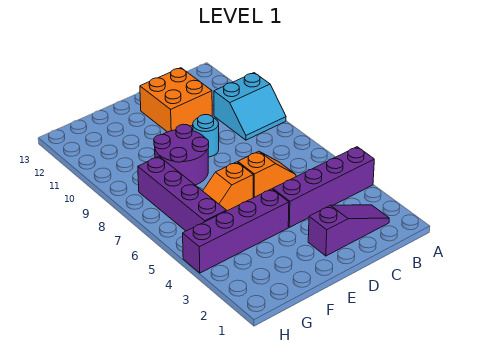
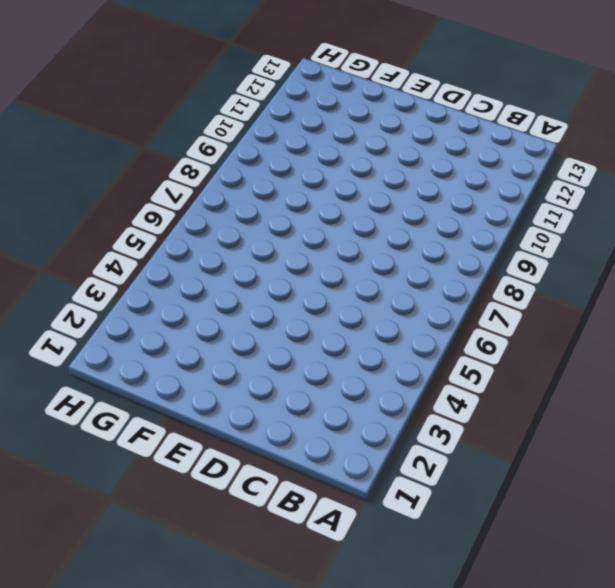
none -> purple brick A4:D4 level 1
none -> cyan slope A9:B10 level 1 top 10

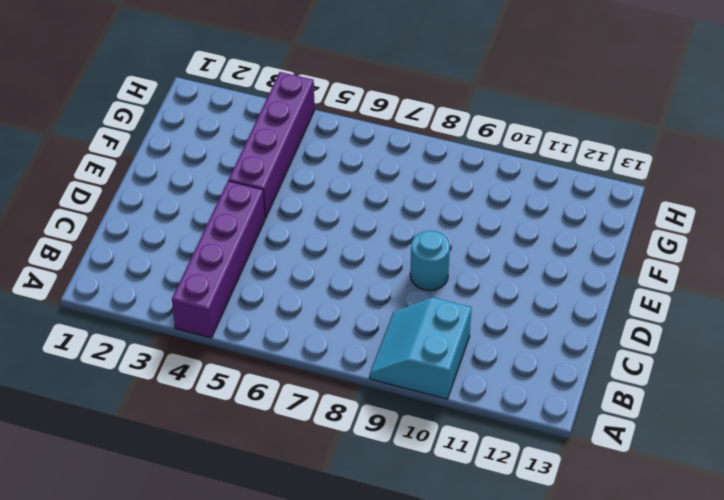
none -> purple slope B2:D2 level 1 top D
none -> orange slope C6:D6 level 1 top D

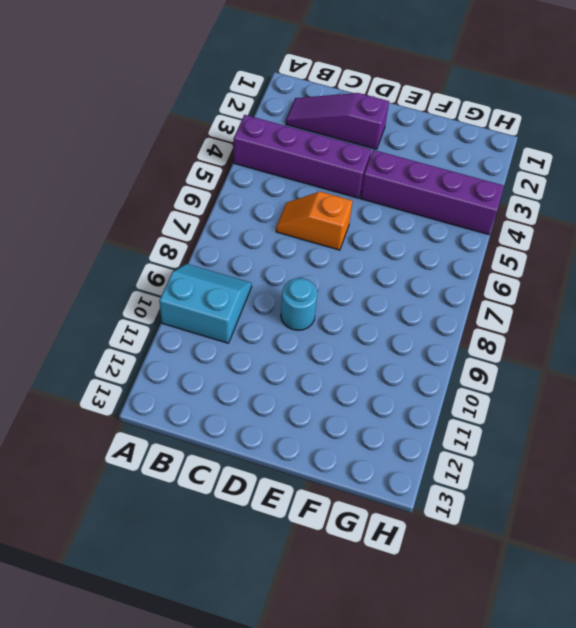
none -> orange brick C11:D12 level 1
none -> orange slope E6:F6 level 1 top E

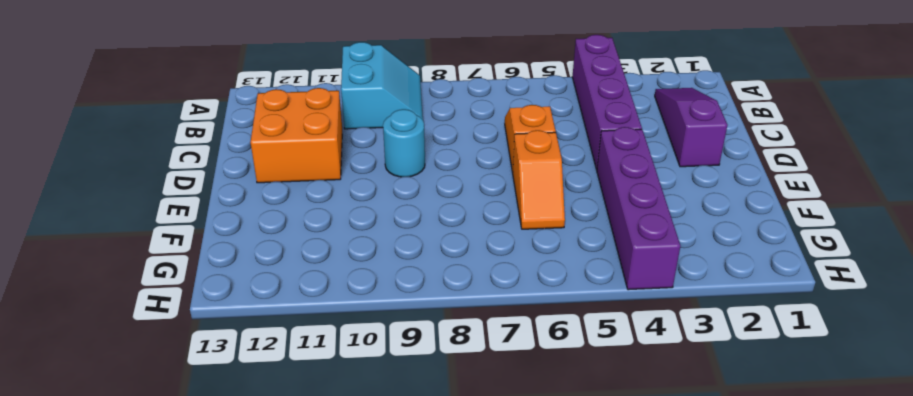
none -> purple round brick E8:F9 level 1
none -> purple brick G5:G8 level 1

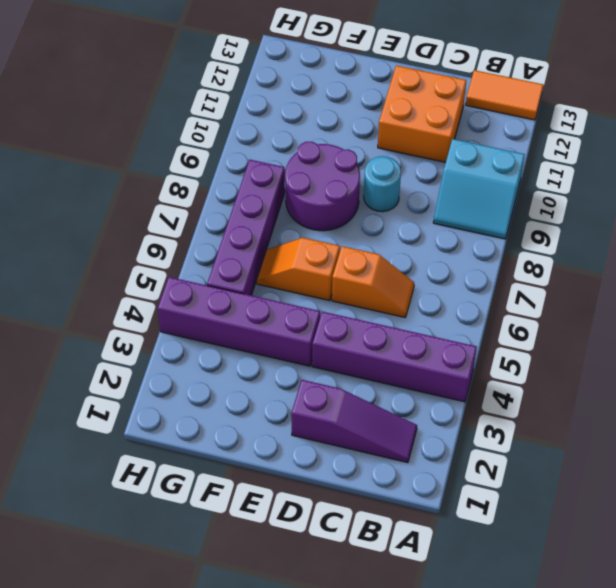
orange tile A13:B13 level 1 -> none

